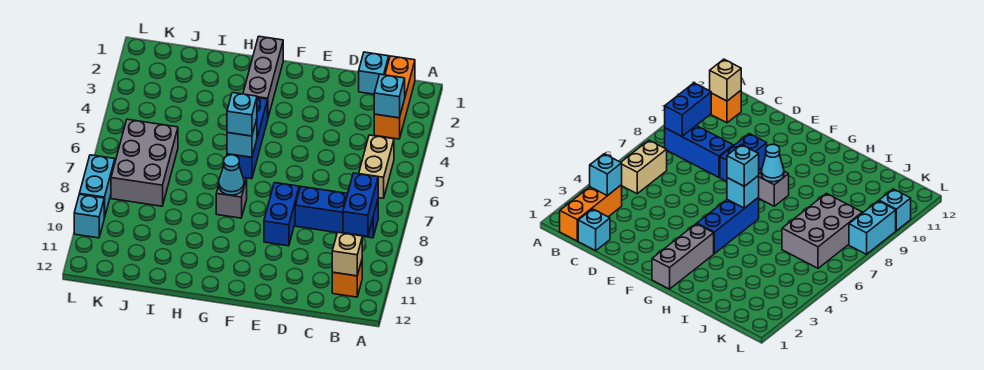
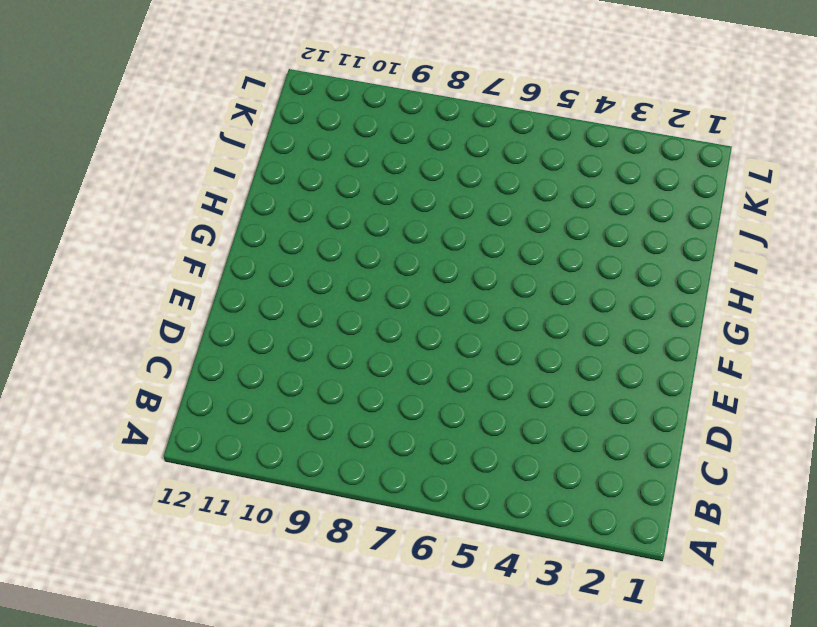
none -> orange brick B1:B3 level 1
none -> tan brick B5:B6 level 1
none -> blue brick B8:D8 level 1

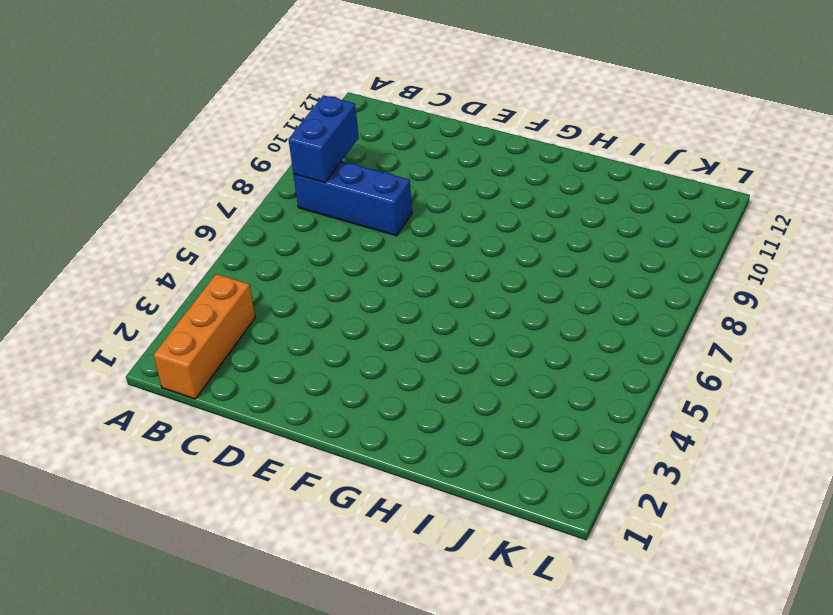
none -> tan brick B5:B6 level 1
none -> orange brick B11 level 1
none -> cyan brick C1 level 1

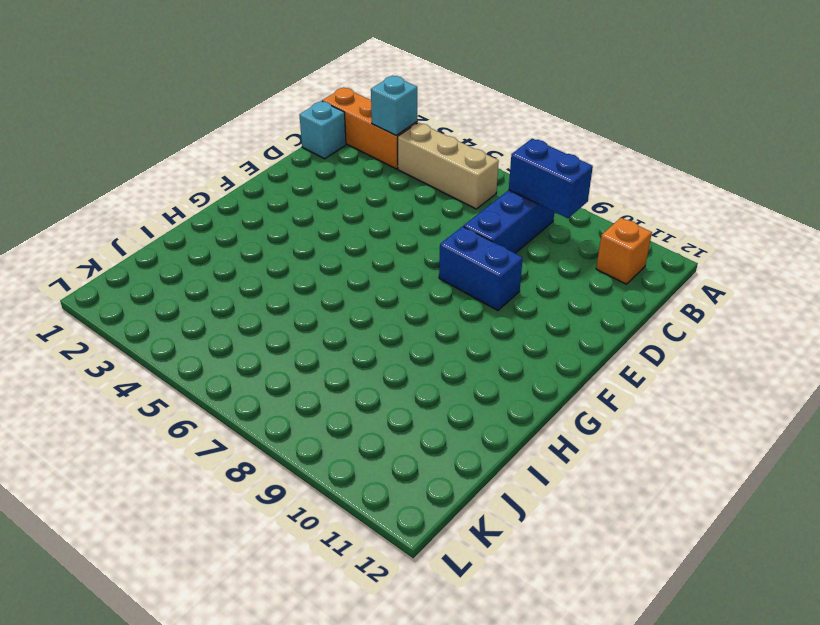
tan brick B4:B6 level 1 -> tan brick B5:B6 level 1
none -> grey brick G1:G3 level 1
none -> blue brick G4:G6 level 1
none -> grey brick G8 level 1

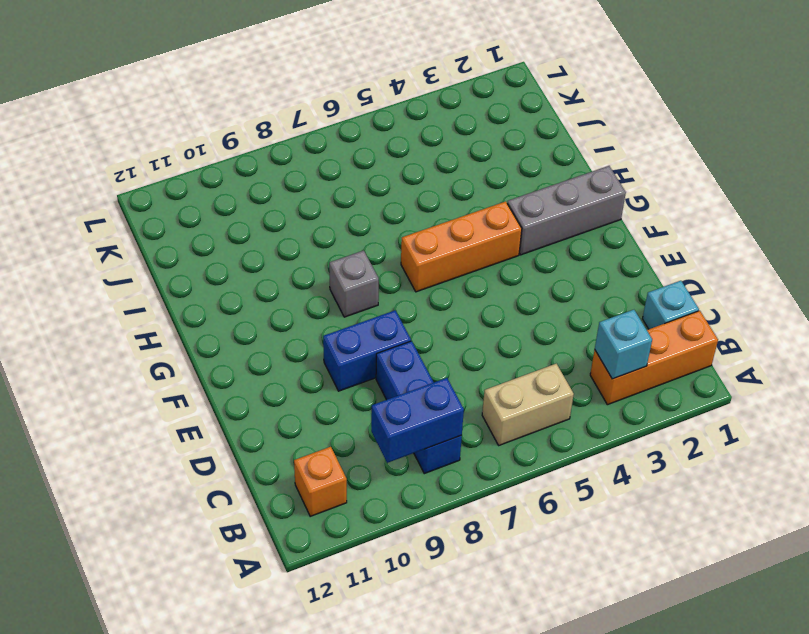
orange brick G4:G6 level 1 -> blue brick G4:G6 level 1
none -> grey brick J6:K8 level 1
none -> cyan brick L8:L9 level 1
none -> cyan brick L10 level 1

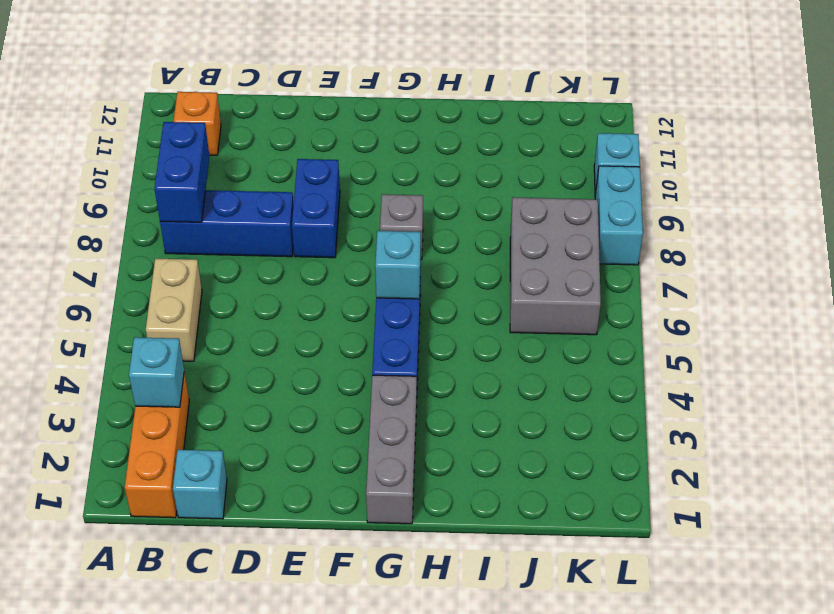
none -> tan brick B11 level 2
none -> cyan cone G8 level 2
none -> cyan brick G6 level 3

